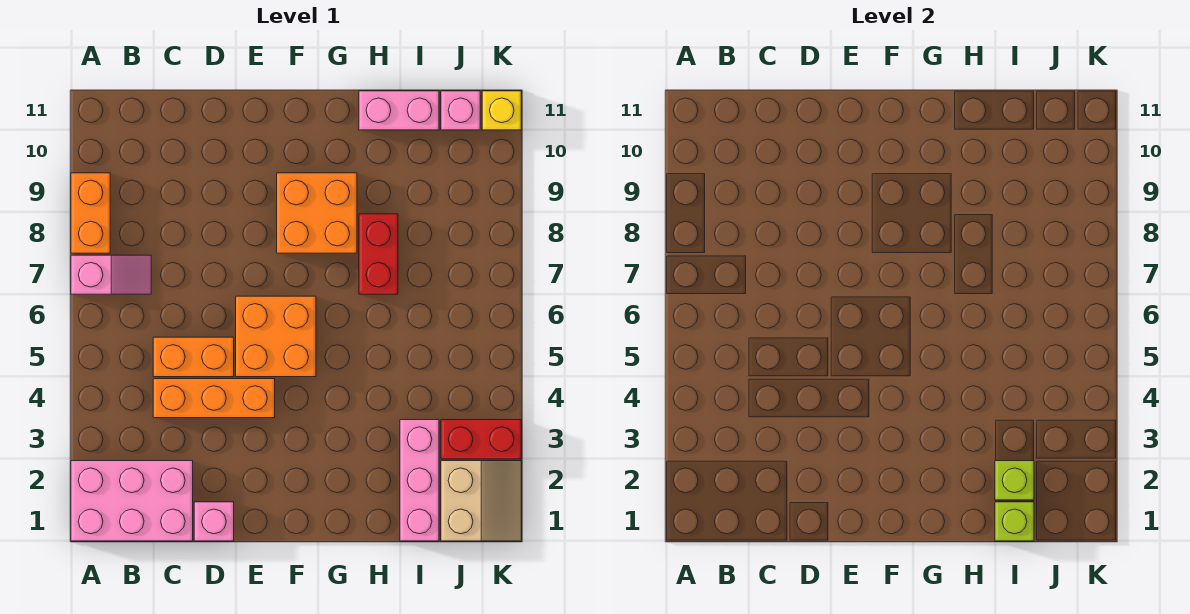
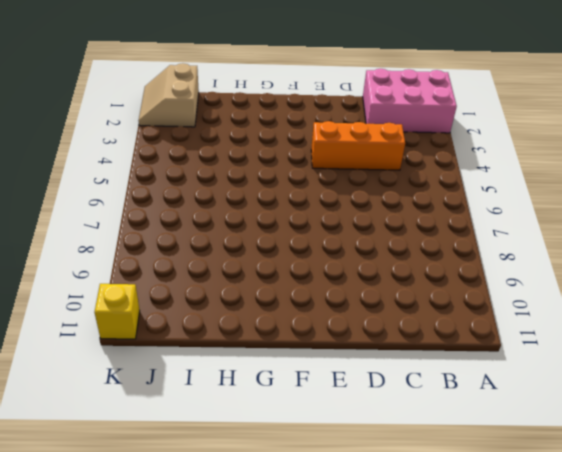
none -> pink slope A7:B7 level 1 top A
none -> orange brick A8:A9 level 1
none -> orange brick C5:D5 level 1

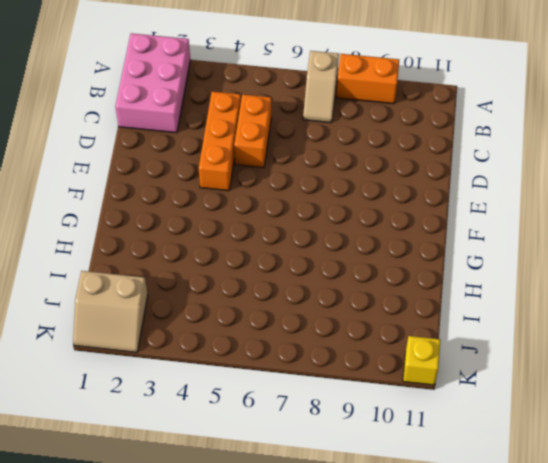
tan slope A7:B7 level 1 top A -> pink slope A7:B7 level 1 top A
none -> pink brick D1 level 1
none -> orange brick E5:F6 level 1
none -> orange brick F8:G9 level 1

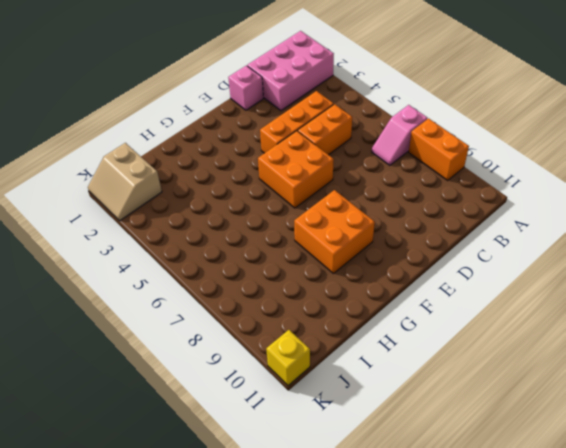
none -> red brick H7:H8 level 1
none -> pink brick H11:I11 level 1
none -> pink brick I1:I3 level 1

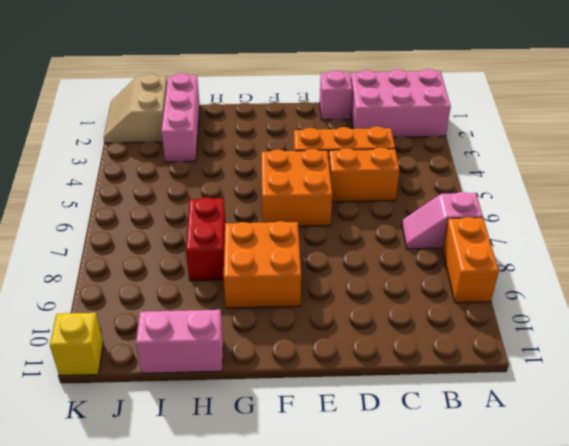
none -> red brick J3:K3 level 1
none -> pink brick J11 level 1
none -> lime brick I1 level 2

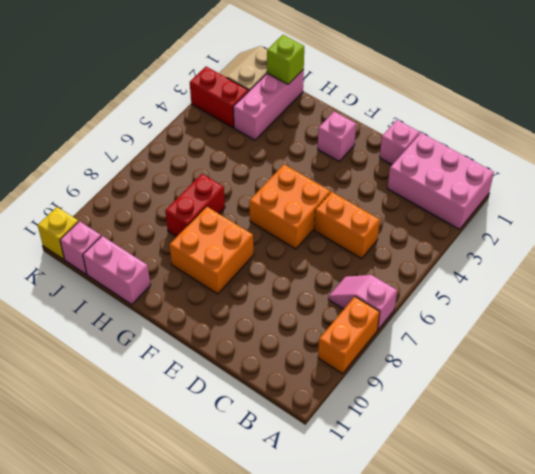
pink brick F2 level 1 -> none
none -> orange brick C4:E4 level 1
none -> lime brick I2 level 2

